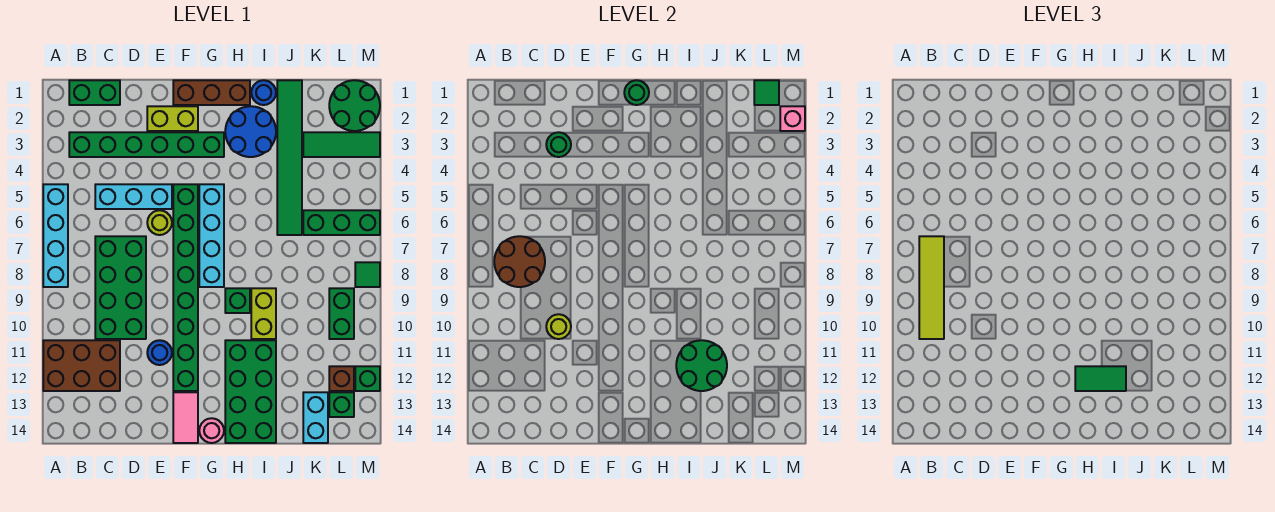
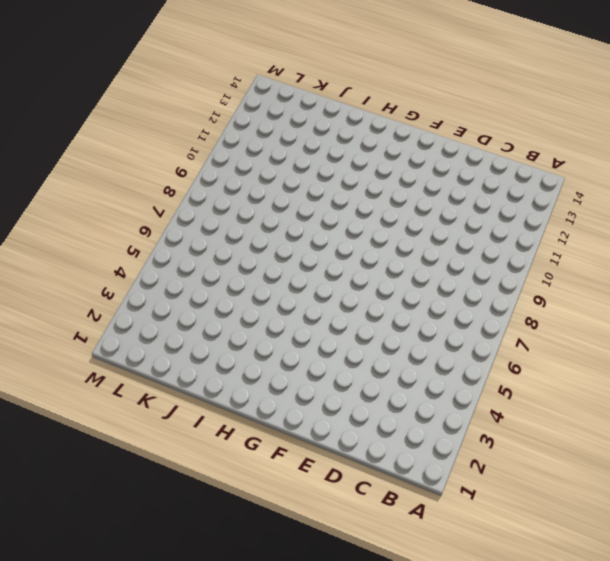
none -> cyan brick A5:A8 level 1
none -> brown brick A11:C12 level 1
none -> green brick B1:C1 level 1
none -> green brick B3:G3 level 1

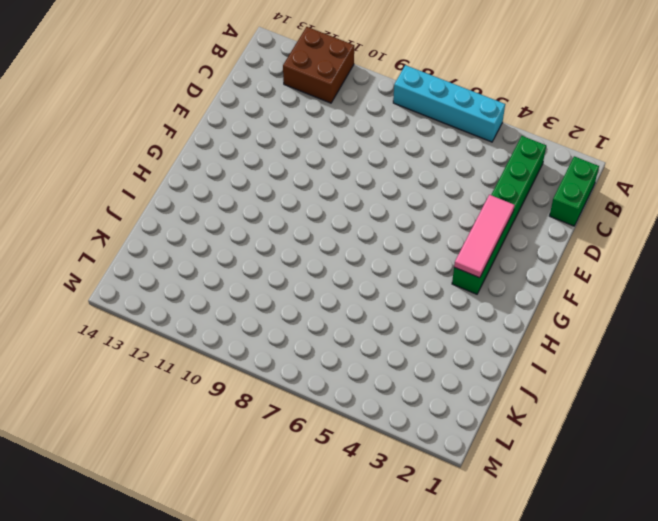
brown brick A11:B12 level 1 -> brown brick A11:C12 level 1
pink tile E3:G3 level 2 -> none
none -> cyan brick C5:E5 level 1
none -> green brick C7:D10 level 1
none -> lime brick E2:F2 level 1
none -> lime round brick E6 level 1

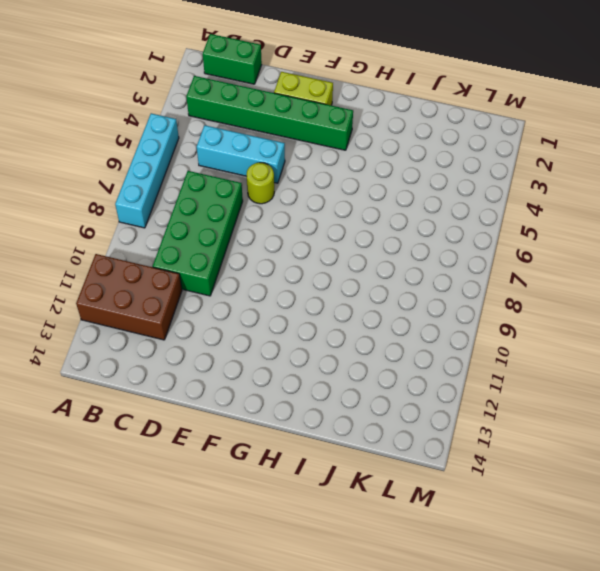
none -> blue round brick E11 level 1
none -> brown brick F1:H1 level 1
none -> green brick F5:F12 level 1
none -> pink tile F13:F14 level 1

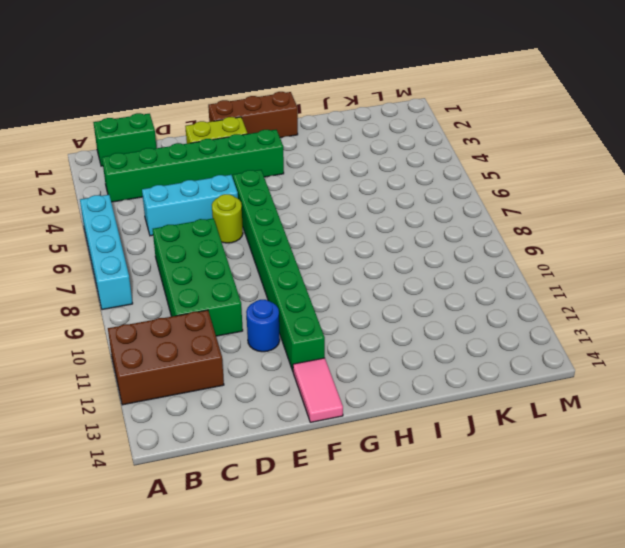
none -> cyan brick G5:G8 level 1
none -> pink round brick G14 level 1
none -> blue round brick H2:I3 level 1
none -> green brick H9 level 1

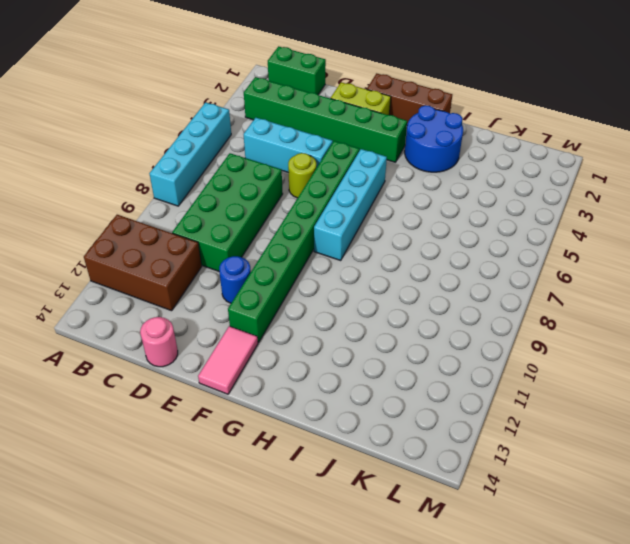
pink round brick D14 level 1 -> pink round brick G14 level 1
none -> green brick H9 level 1
none -> green brick H11:I14 level 1
none -> blue round brick I1 level 1
none -> lime brick I9:I10 level 1

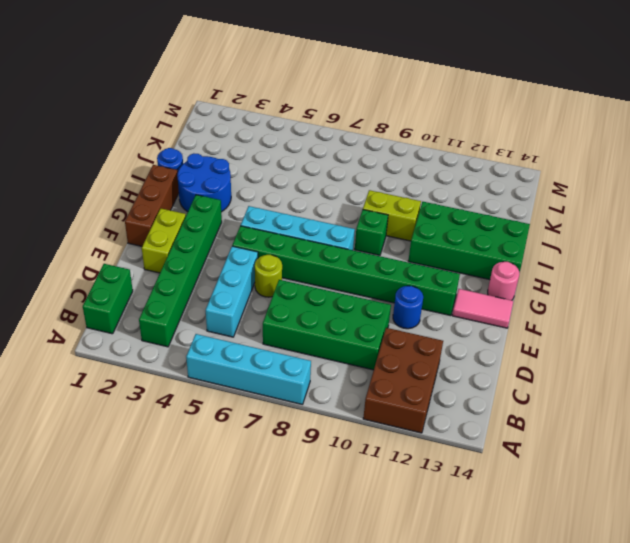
none -> green tile J1:J6 level 1
none -> green tile K3:M3 level 1
none -> green brick K6:M6 level 1
none -> cyan brick K13:K14 level 1

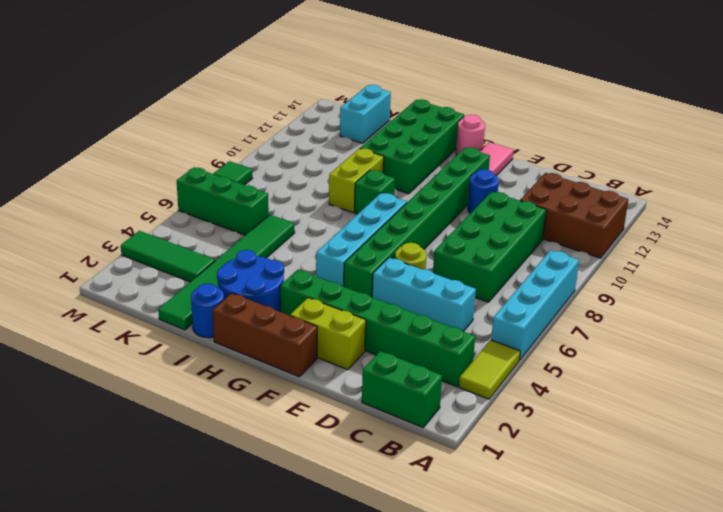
lime tile A3:A4 level 1 -> none
none -> green round brick L1:M2 level 1
none -> green brick L9:L10 level 1
none -> brown brick L12 level 1
none -> green brick L13 level 1

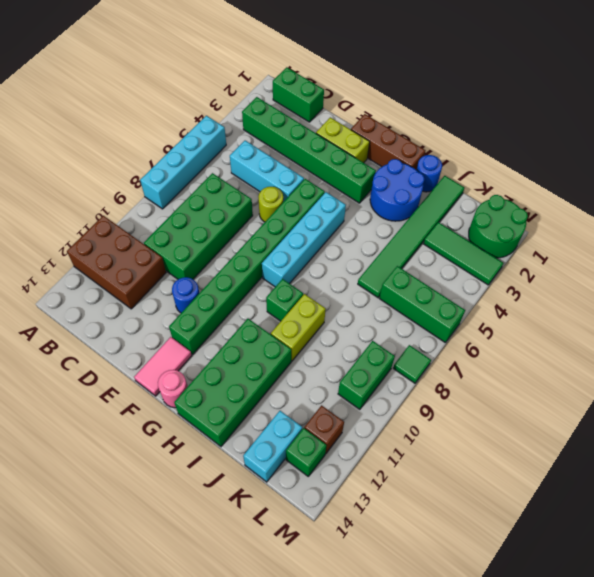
none -> green brick M12 level 1
none -> brown round brick B7:C8 level 2
none -> green round brick D3 level 2
none -> lime round brick D10 level 2

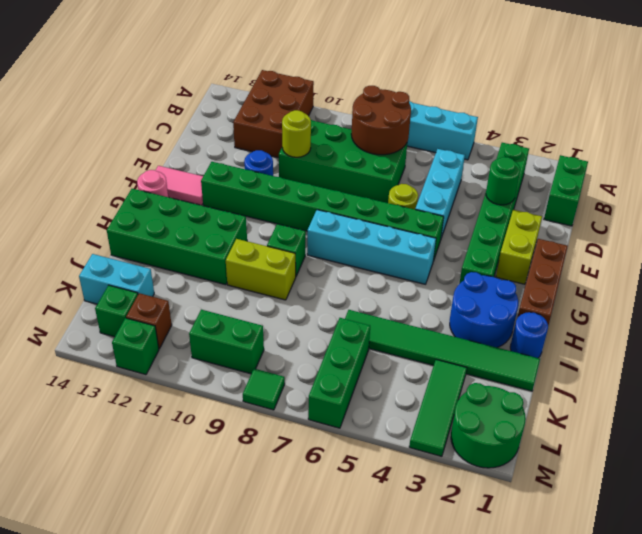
none -> green round brick G1 level 2
none -> green round brick I11:J12 level 2
none -> green tile L1 level 2
none -> pink brick M2 level 2

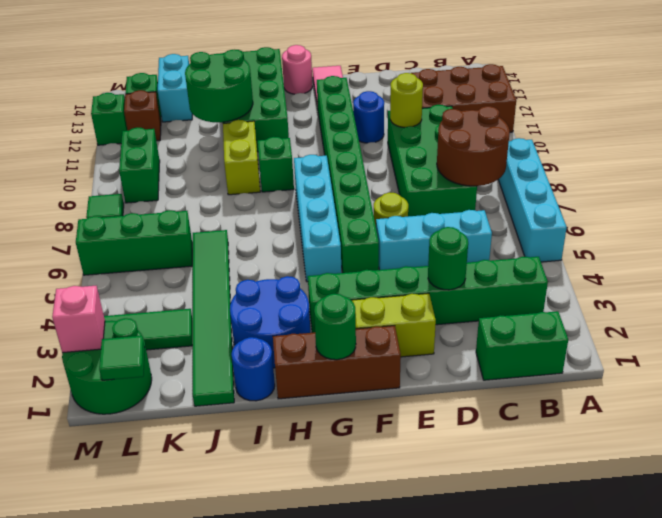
none -> lime tile B7:B10 level 3
none -> green tile H12:I12 level 3

